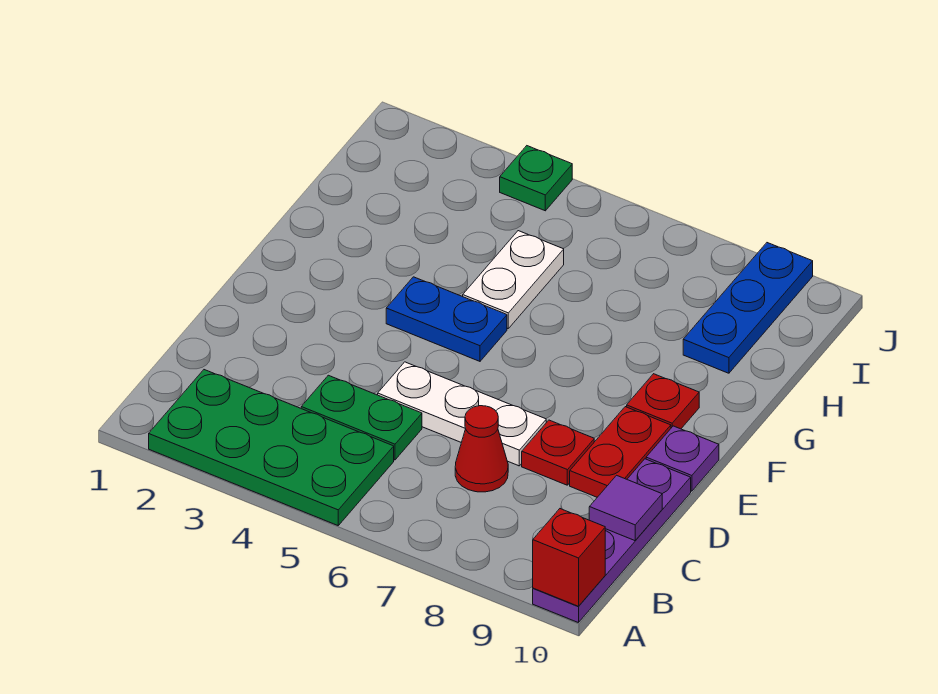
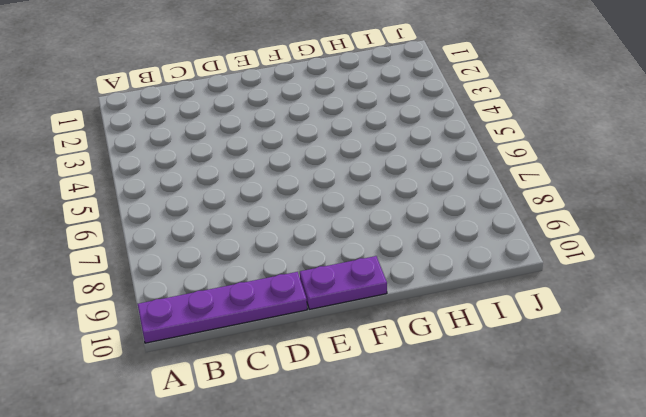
purple plate E10:F10 level 1 -> purple plate E10 level 1
none -> green plate A2:B5 level 1
none -> green plate C4:C5 level 1
none -> red cone C7 level 1

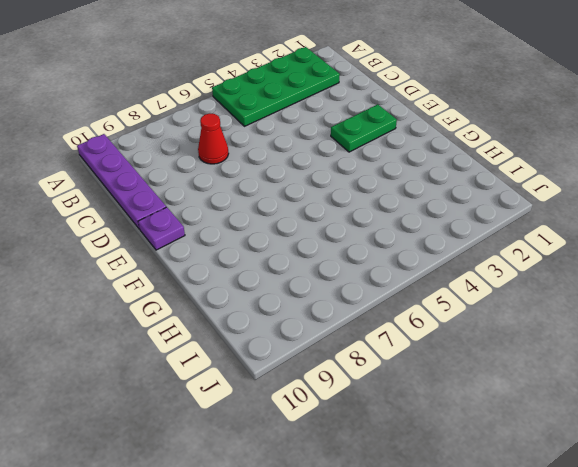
green plate E2:E3 level 1 -> green plate C4:C5 level 1
none -> white plate D5:D7 level 1
none -> red plate D8 level 1
none -> red plate D9:E9 level 1

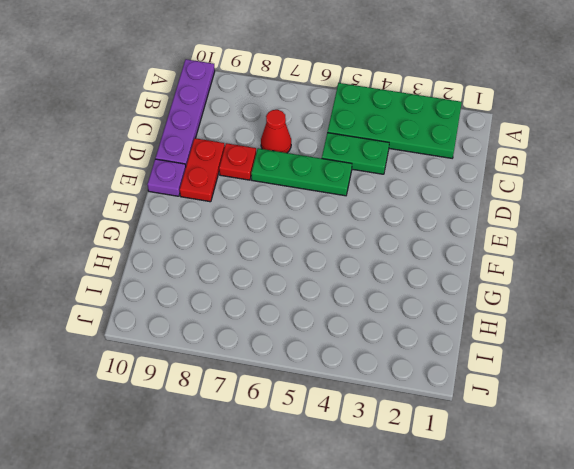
green plate D5:D7 level 1 -> white plate D5:D7 level 1
none -> blue plate F4:F5 level 1
none -> red plate F9 level 1
none -> white plate G5:H5 level 1

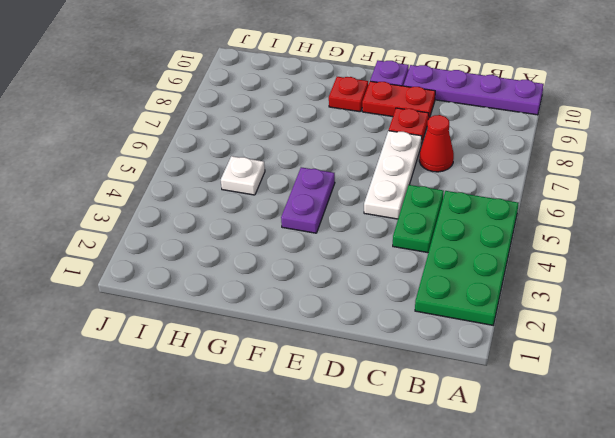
purple plate F4:F5 level 1 -> blue plate F4:F5 level 1
white plate H5 level 1 -> white plate G5:H5 level 1
none -> blue plate H9:J9 level 1
none -> green plate J4 level 1
none -> red brick A10 level 2

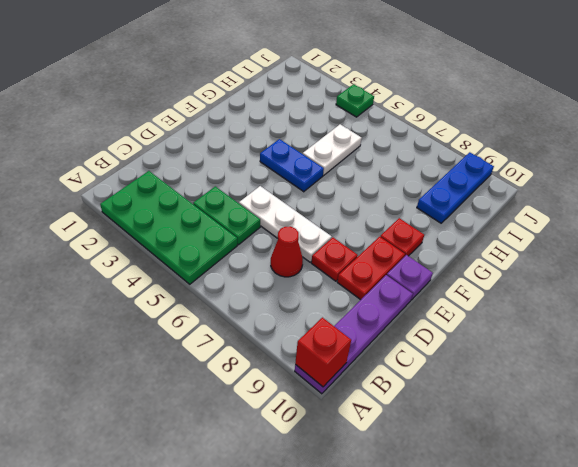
none -> purple tile C10 level 2

